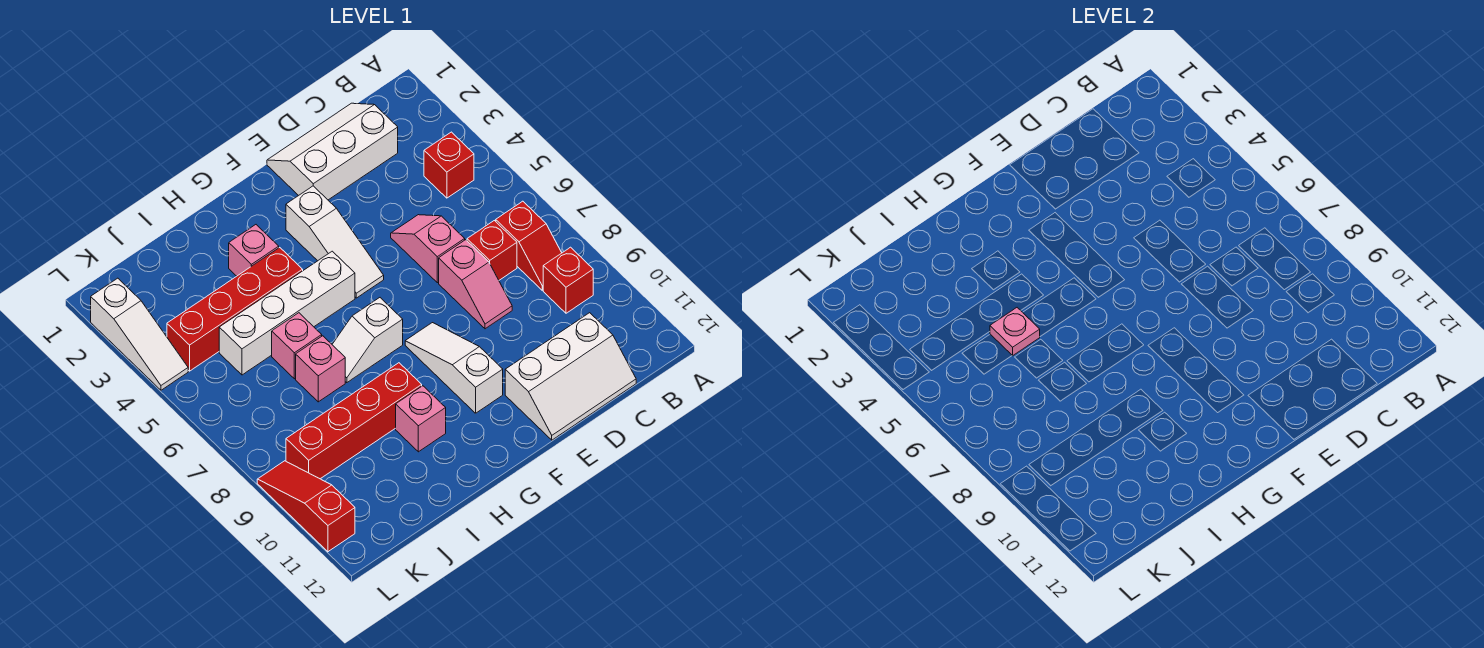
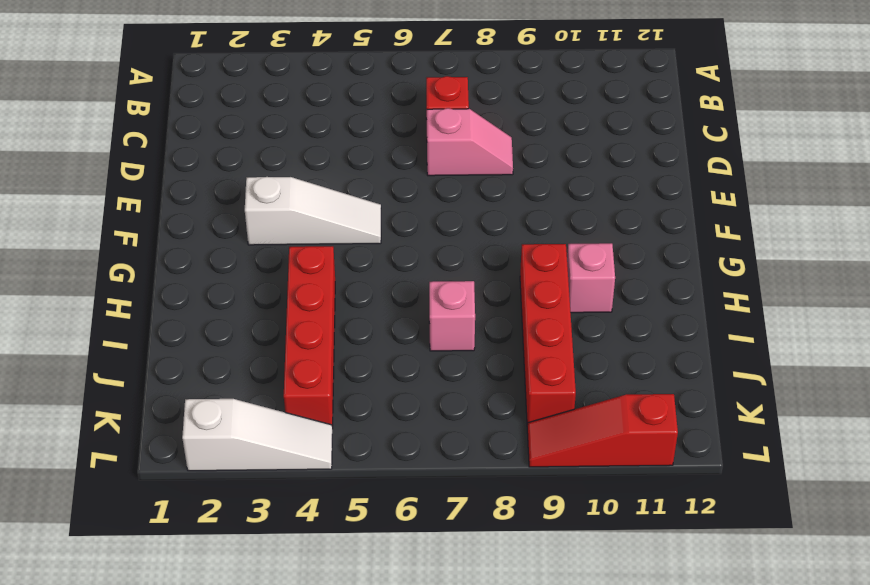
none -> red brick B4 level 1
none -> red slope B7:B8 level 1 top 7
none -> red brick B9 level 1

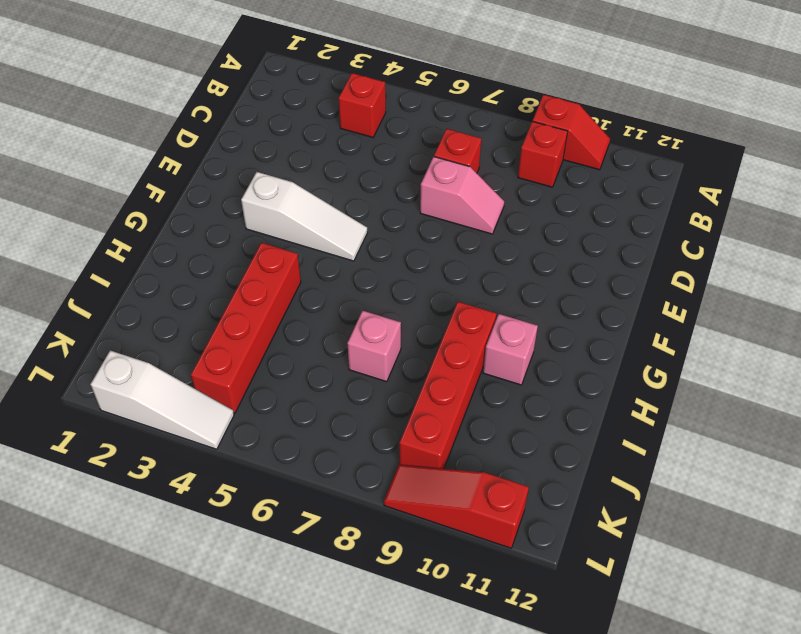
red slope A9:A10 level 1 top 9 -> red slope B7:B8 level 1 top 7
none -> white slope C1:E2 level 1 top 2
none -> white slope C11:E12 level 1 top 11
none -> pink slope D5:D6 level 1 top 6

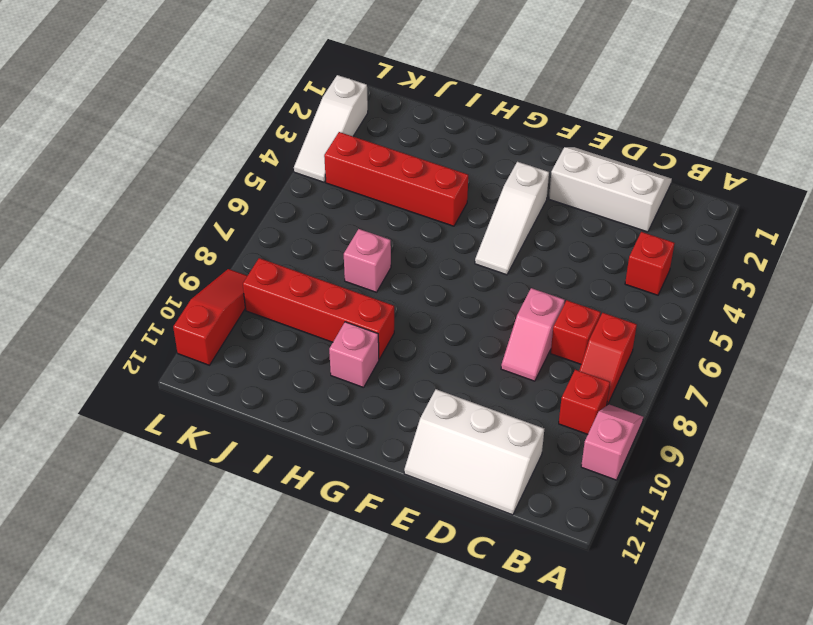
pink slope A9:A10 level 1 top 10 -> pink slope D5:D6 level 1 top 6
none -> white slope F8:F10 level 1 top 10
none -> white brick G5:J5 level 1
none -> white slope G7:H7 level 1 top G

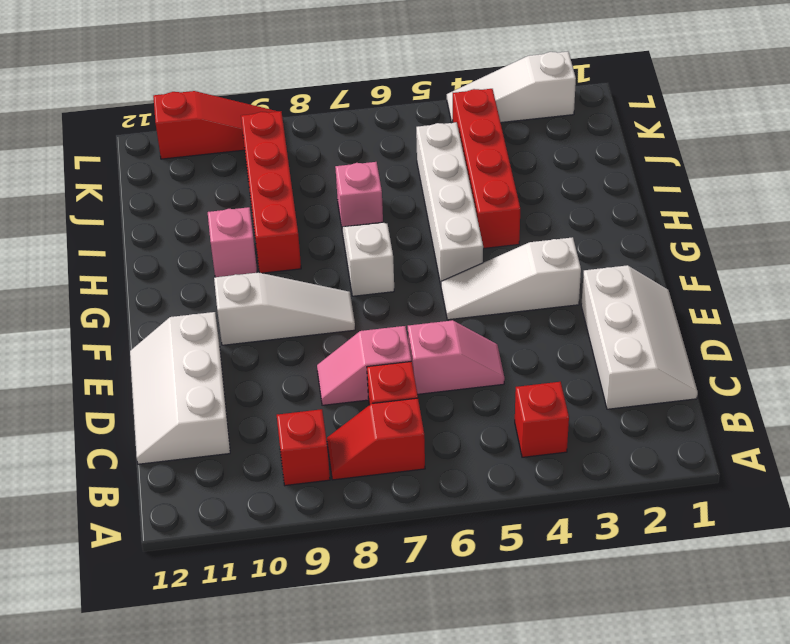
none -> pink brick H3 level 1
none -> pink brick I6 level 1
none -> pink plate I5 level 2

